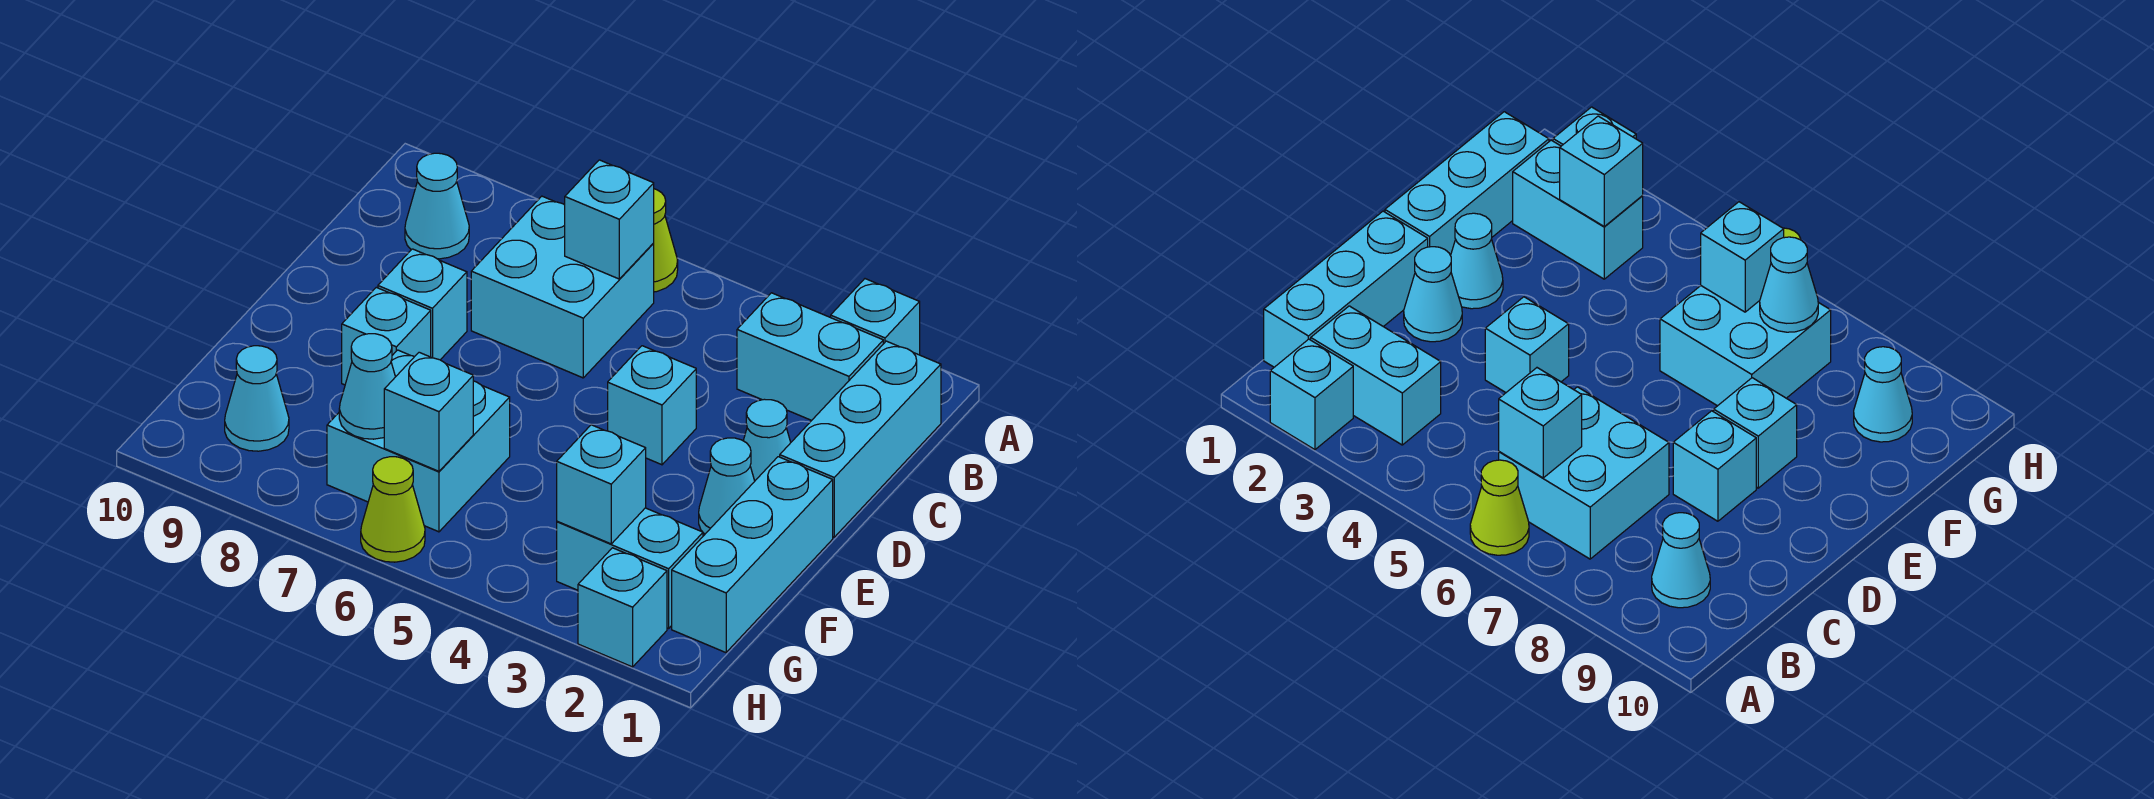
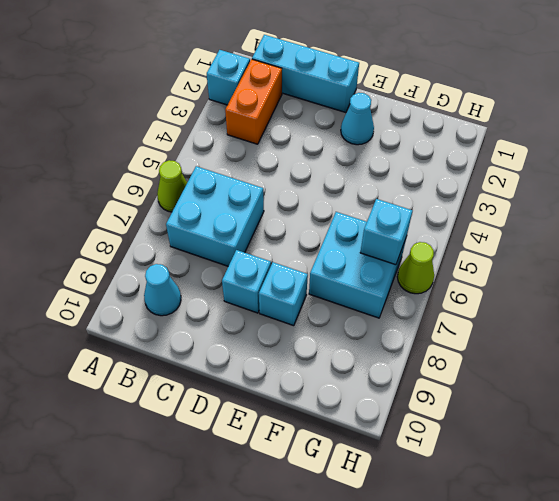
orange brick B2:B3 level 1 -> cyan brick B2:B3 level 1
none -> cyan cone D2 level 1
none -> cyan brick D4 level 1
none -> cyan brick E1:G1 level 1

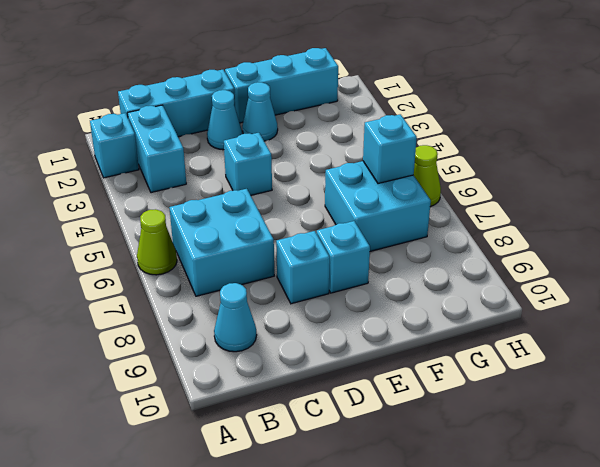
none -> cyan brick G2:G3 level 1
none -> cyan cone G9 level 1
none -> cyan brick H2 level 1

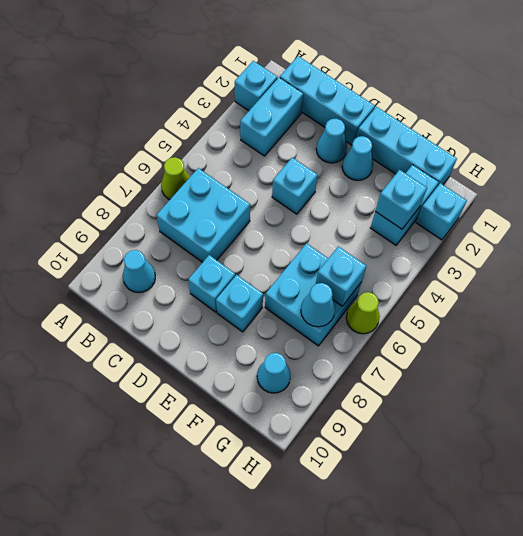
none -> cyan brick B6 level 2

